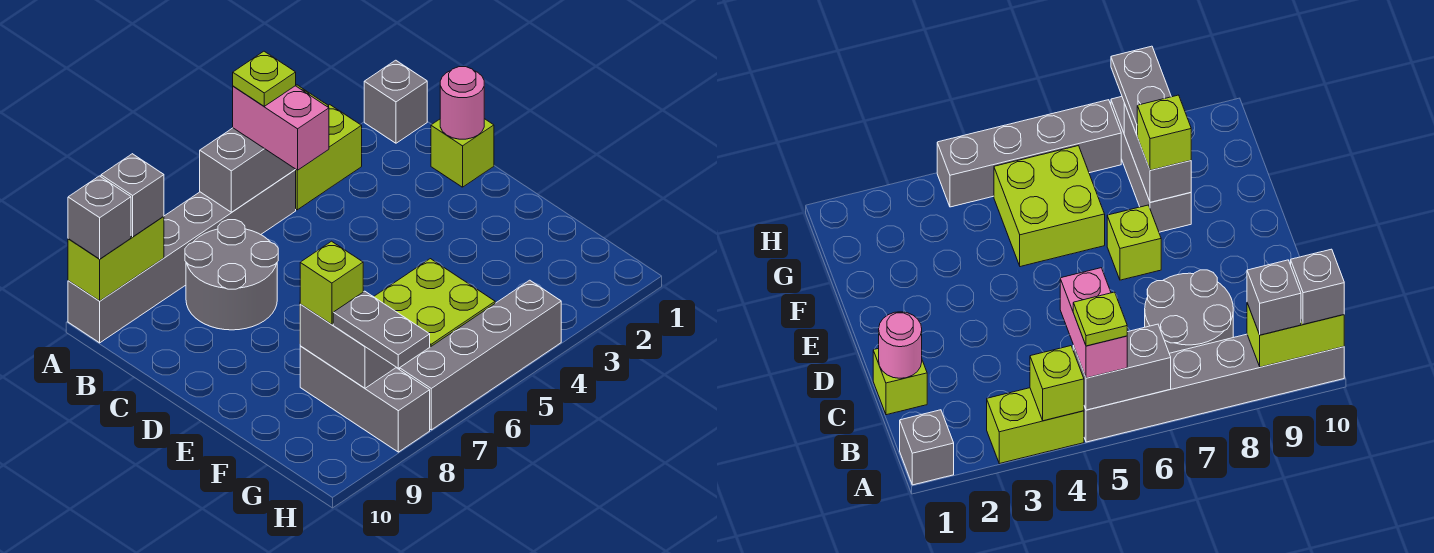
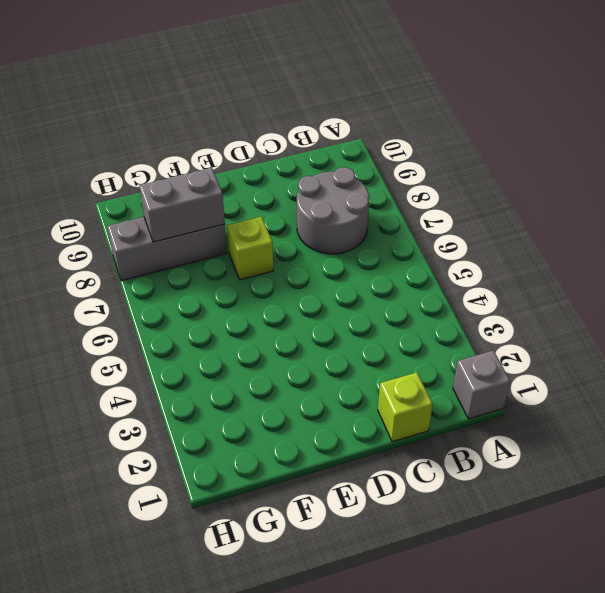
none -> lime brick A3:A4 level 1
none -> grey brick A5:A10 level 1
none -> lime brick F5:G6 level 1

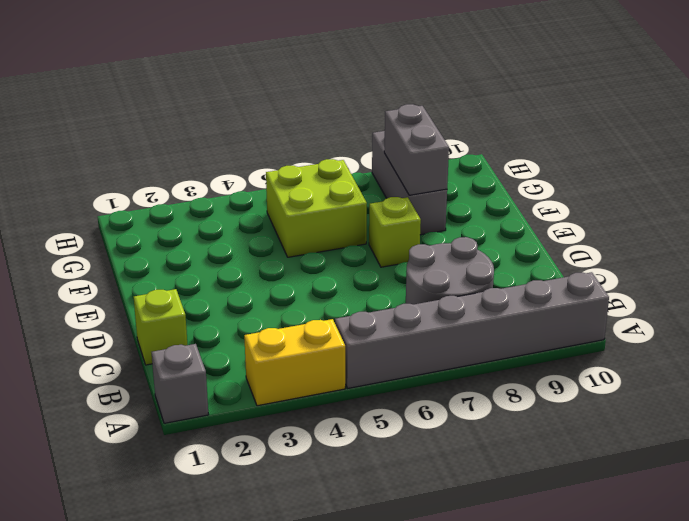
yellow brick A3:A4 level 1 -> lime brick A3:A4 level 1
none -> grey brick H4:H7 level 1
none -> lime brick A4 level 2
none -> grey brick A5:A6 level 2

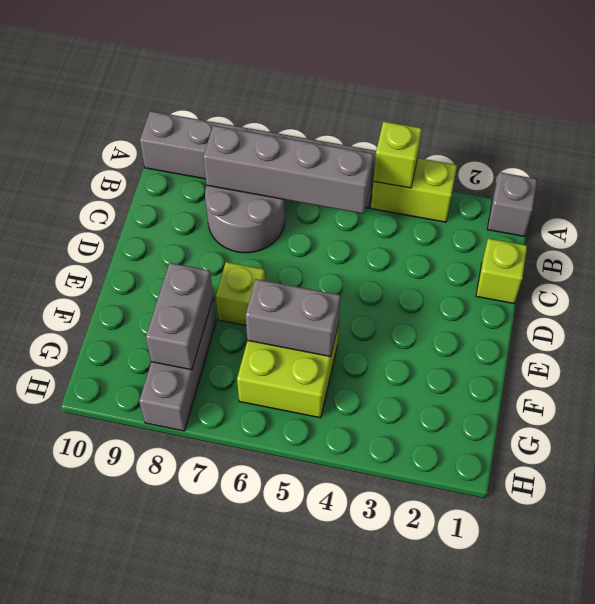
grey brick B5:B8 level 2 -> grey brick H4:H7 level 1
grey brick F5:F6 level 2 -> grey brick A5:A6 level 2
none -> lime brick A9:A10 level 2
none -> pink round brick C1 level 2
none -> pink brick A5:B5 level 3

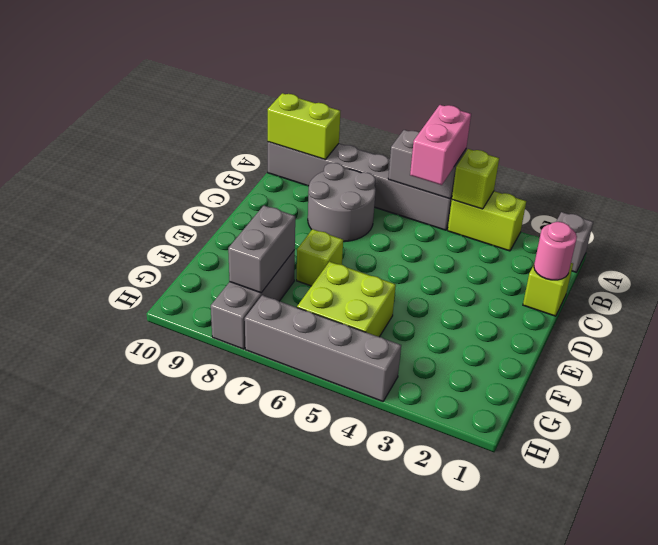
none -> grey brick A9 level 3
none -> grey brick A10 level 3
none -> lime brick F8 level 3

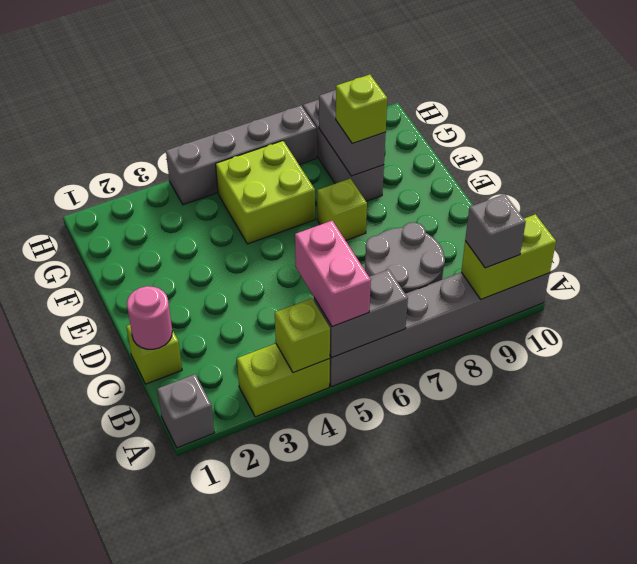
none -> grey brick A10 level 3
none -> grey plate G8:H8 level 3
none -> lime plate A5 level 4

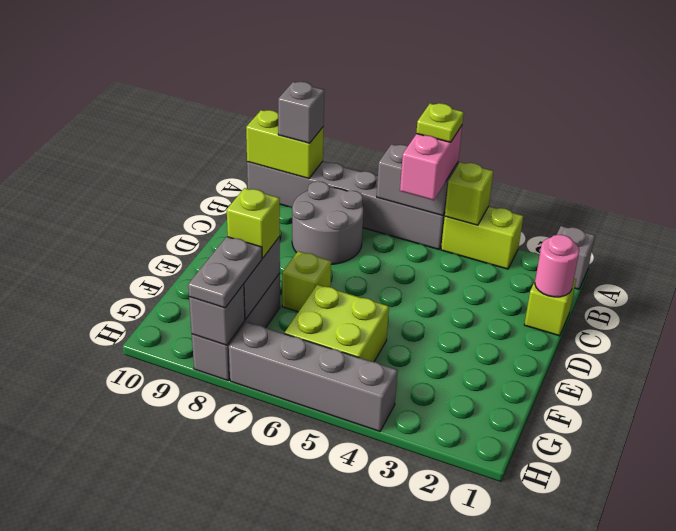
grey brick H8 level 2 -> grey brick A10 level 3

